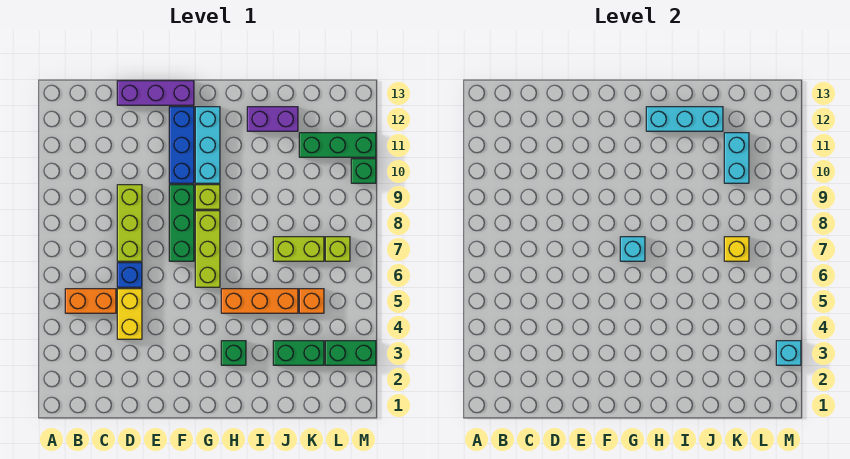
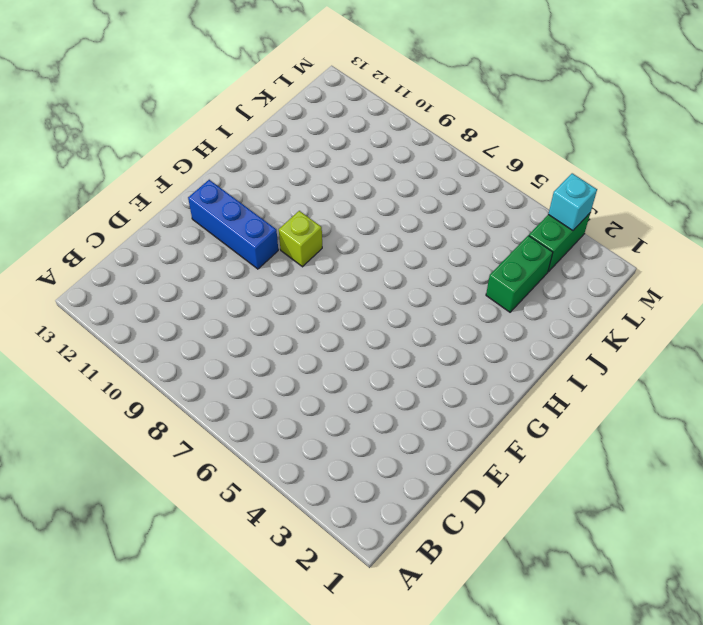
none -> orange brick B5:C5 level 1
none -> yellow brick D4:D5 level 1
none -> blue brick D6 level 1

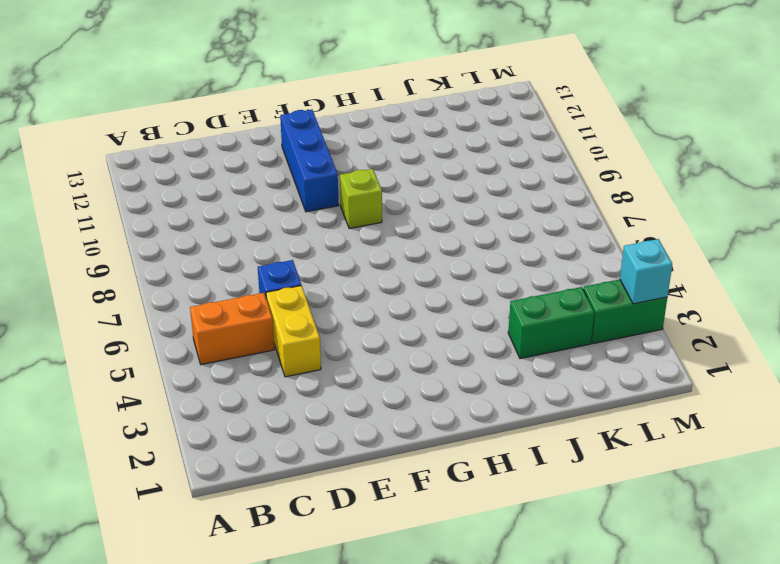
none -> lime brick D7:D9 level 1
none -> purple brick D13:F13 level 1
none -> green brick F7:F9 level 1

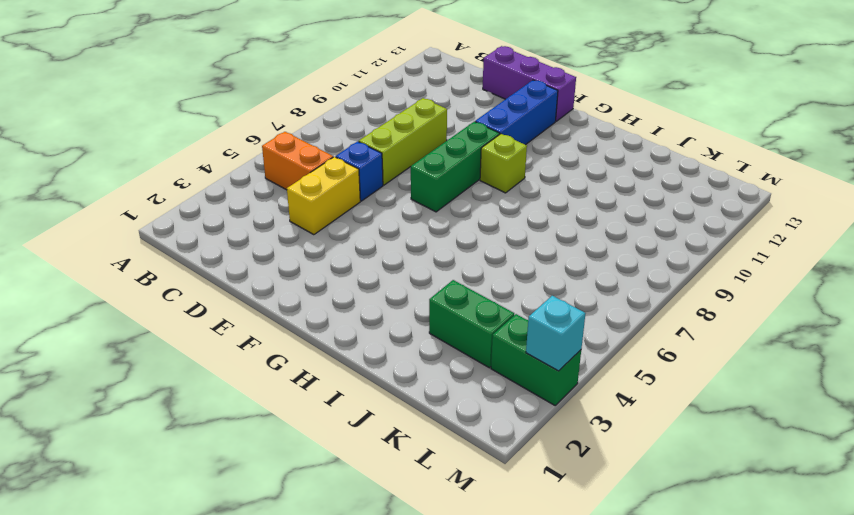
none -> lime brick G6:G8 level 1
none -> cyan brick G10:G12 level 1
none -> green brick H3 level 1

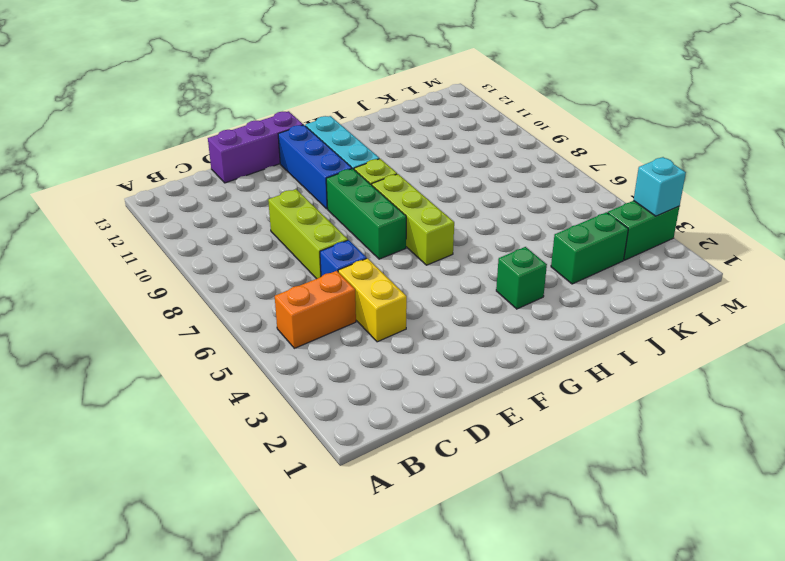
none -> orange brick H5:J5 level 1
none -> purple brick I12:J12 level 1
none -> lime brick J7:K7 level 1

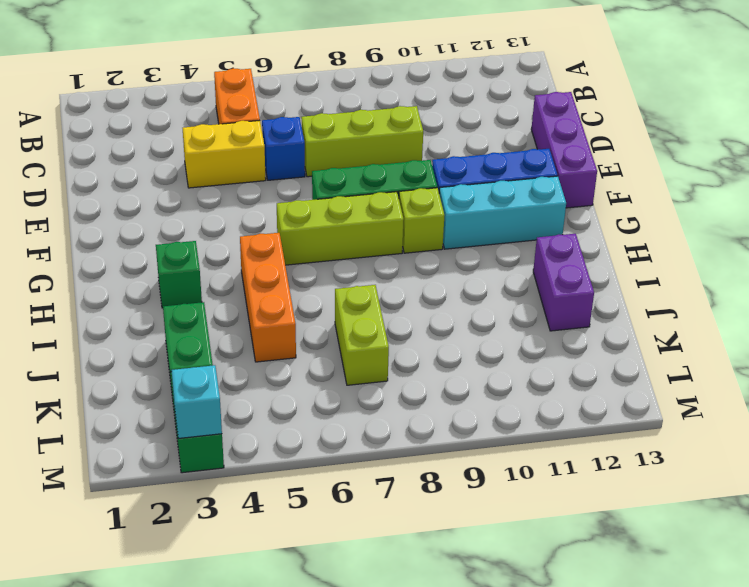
none -> orange brick K5 level 1
none -> green brick K11:M11 level 1
none -> lime brick L7 level 1

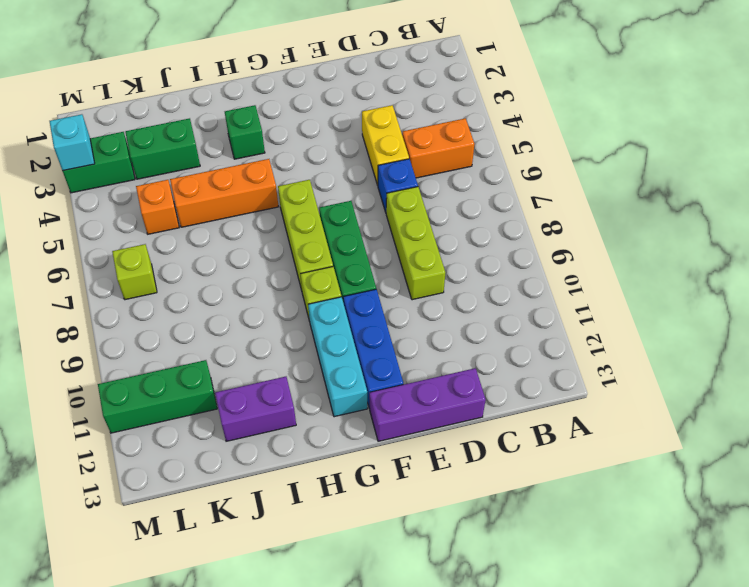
none -> lime brick J7:K7 level 1
none -> green brick M10 level 1
none -> cyan brick G7 level 2

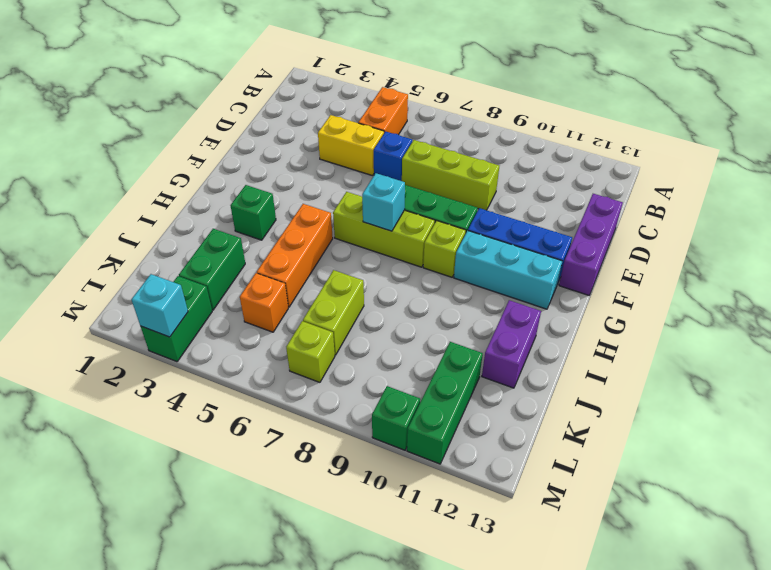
none -> cyan brick H12:J12 level 2
none -> yellow brick K7 level 2
none -> cyan brick K10:K11 level 2

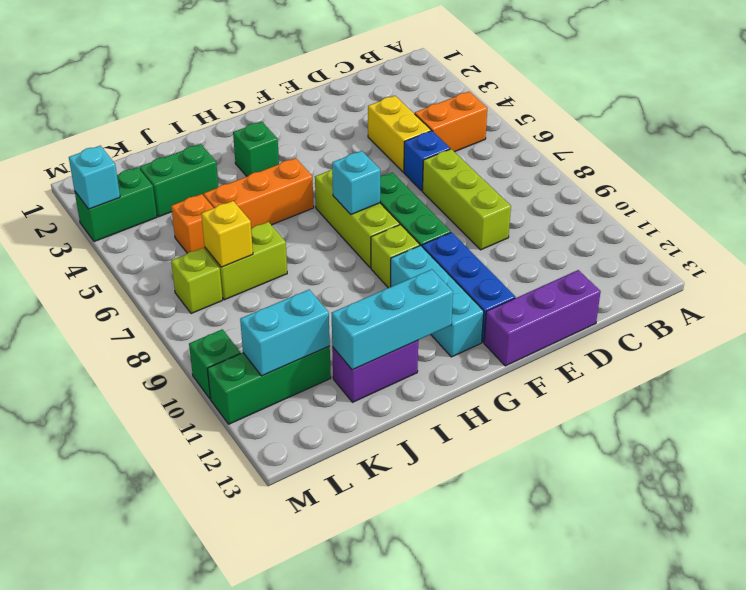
cyan brick K11:L11 level 2 -> cyan brick K10:K11 level 2

